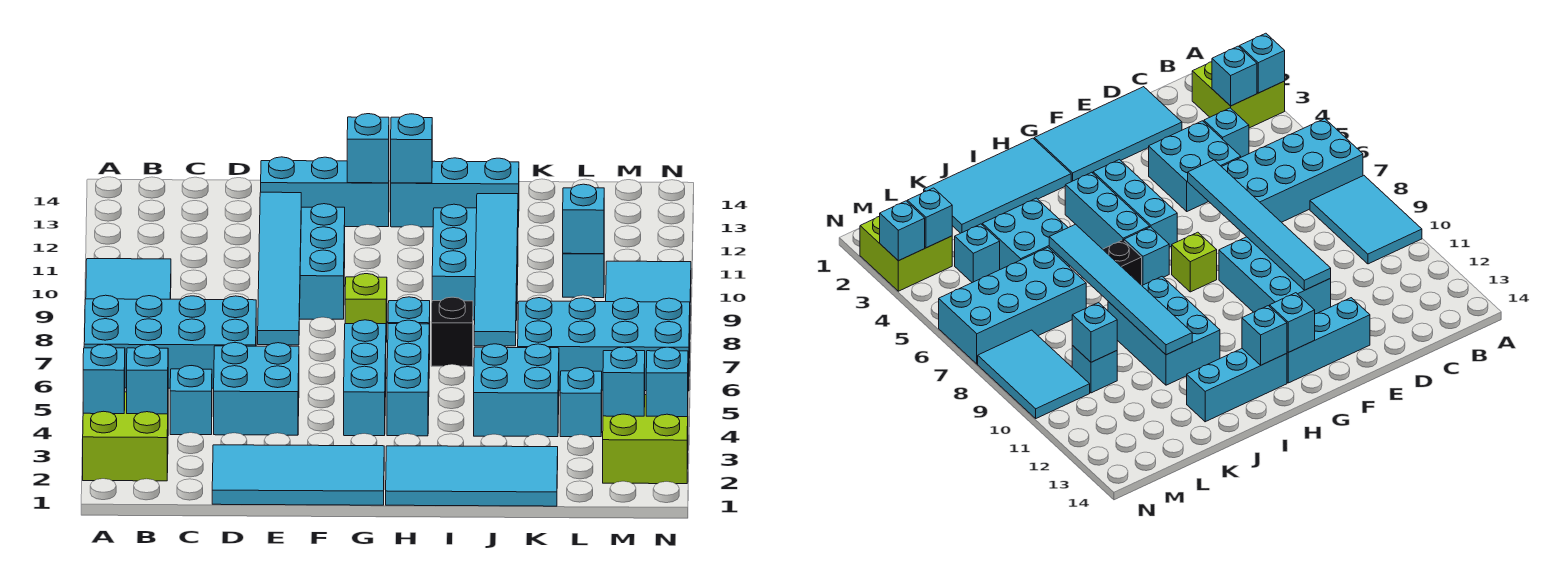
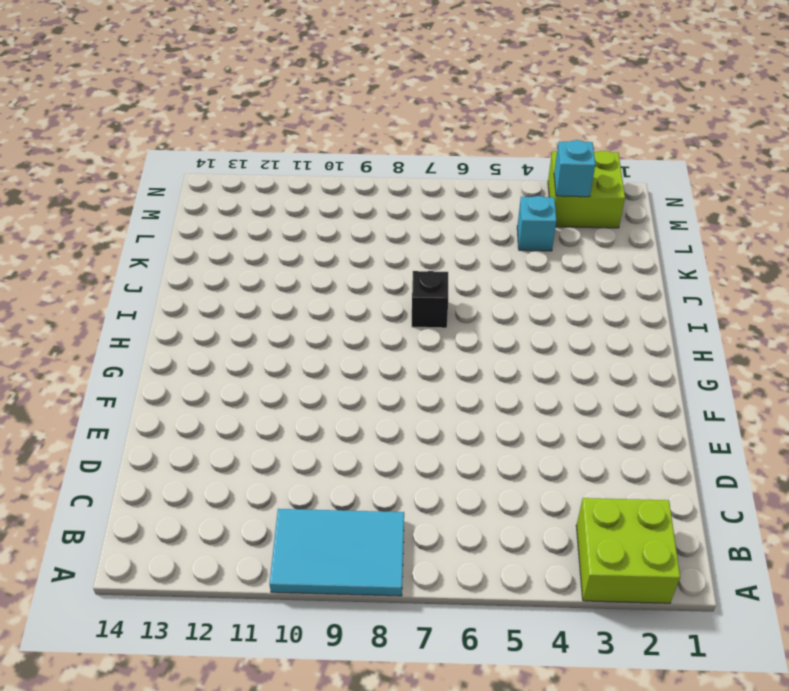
none -> cyan brick A6:D7 level 1
none -> cyan brick C4 level 1
none -> cyan tile D1:G2 level 1
none -> cyan brick D4:E5 level 1

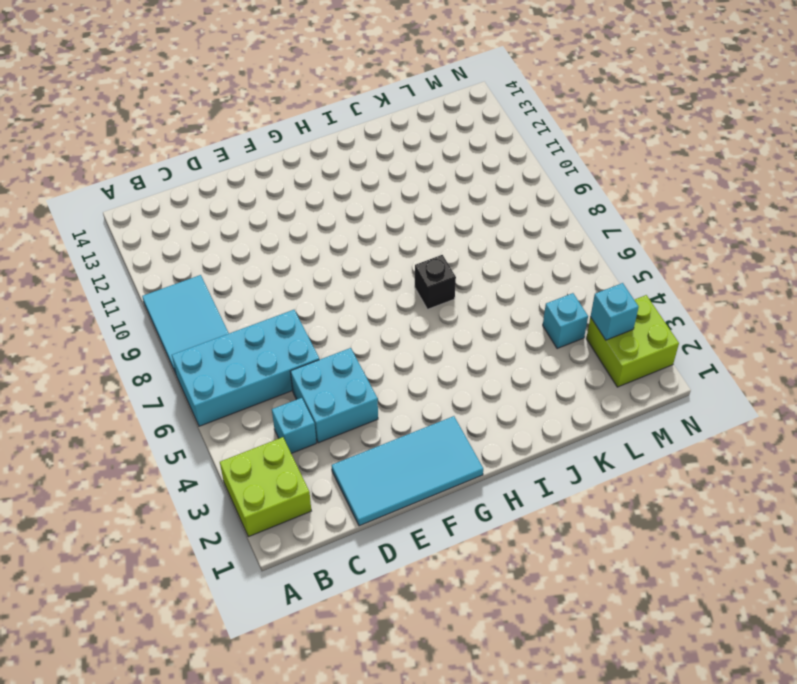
none -> cyan brick E9:F11 level 1
none -> cyan brick E13:G13 level 1
none -> cyan brick G4:G6 level 1
none -> lime brick G8 level 1

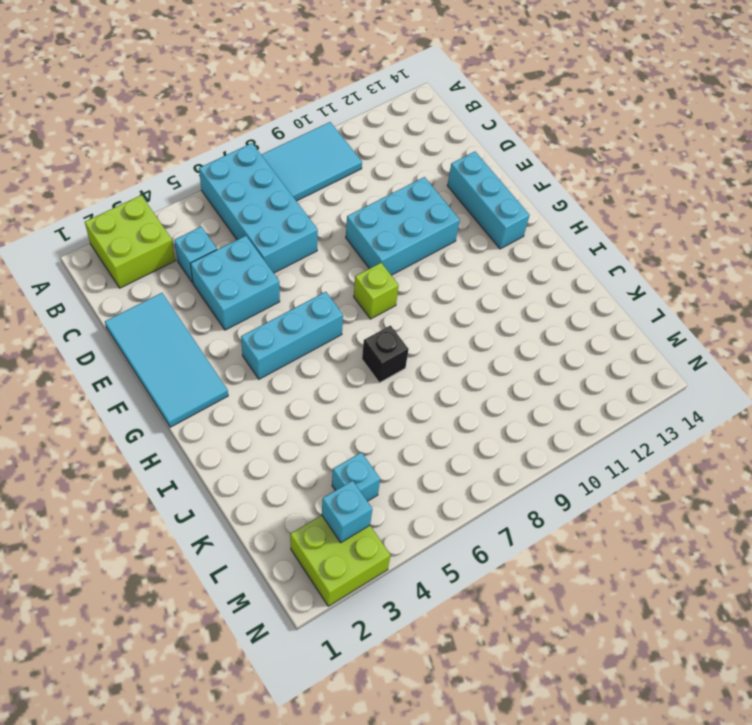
none -> cyan tile H1:K2 level 1
none -> cyan brick H4:H6 level 1
none -> cyan brick H7 level 1
none -> cyan brick H13:J13 level 1

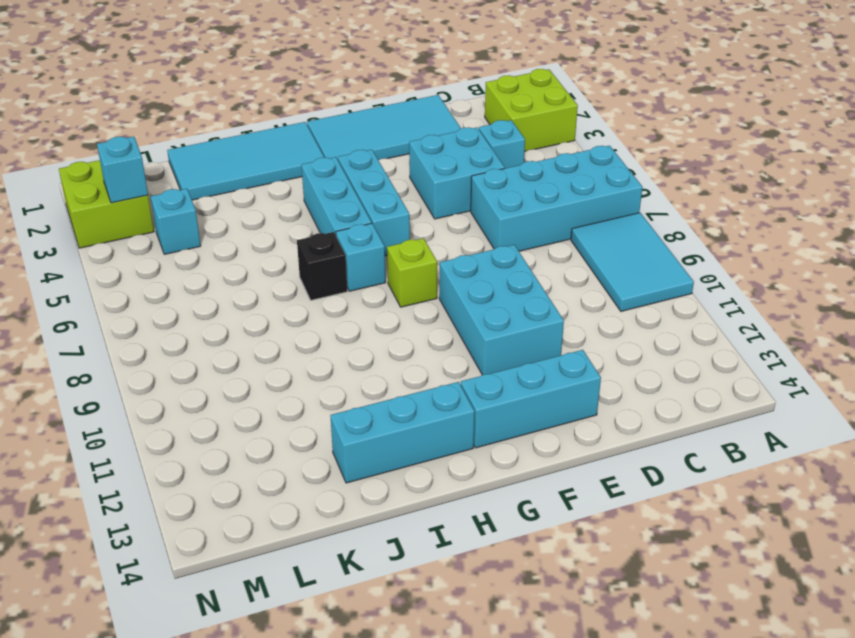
none -> cyan brick I9:J11 level 1
none -> cyan brick J4:K5 level 1
none -> cyan brick K6:N7 level 1
none -> cyan brick L10 level 1

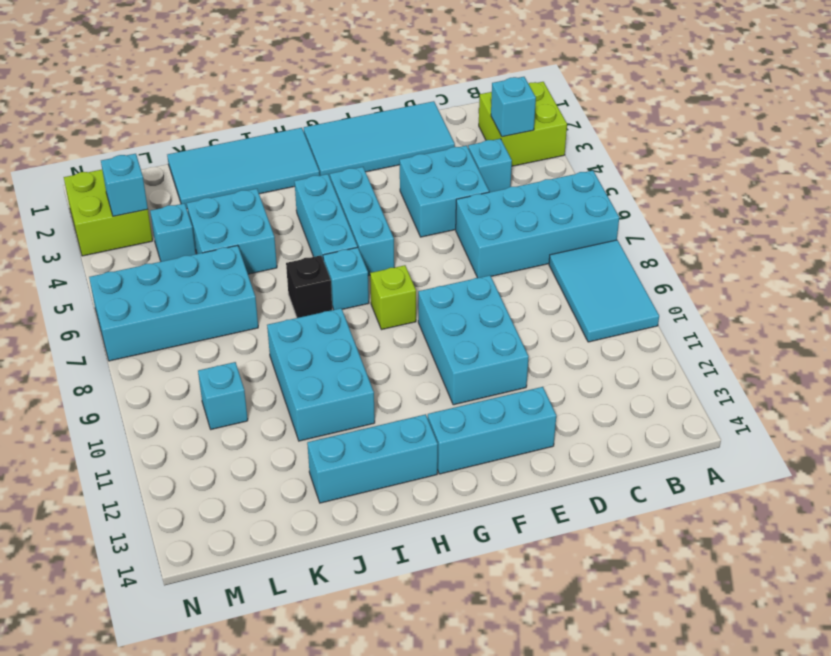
none -> cyan tile M8:N10 level 1
none -> cyan brick A3 level 2
none -> cyan tile E6:E11 level 2
none -> cyan brick G13 level 2

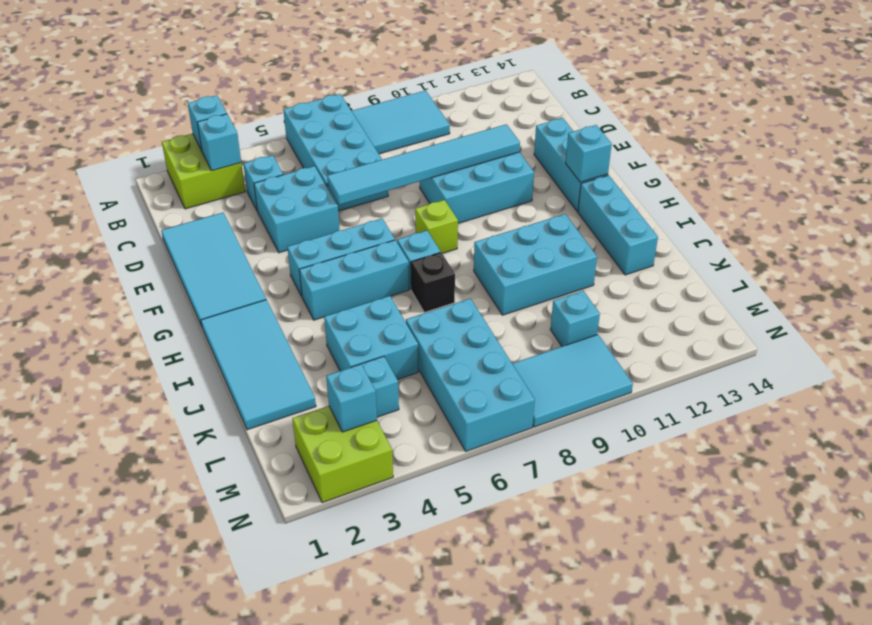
none -> cyan brick H13 level 2
none -> cyan tile J6:J11 level 2
none -> cyan brick L10 level 2
none -> cyan brick N3 level 2

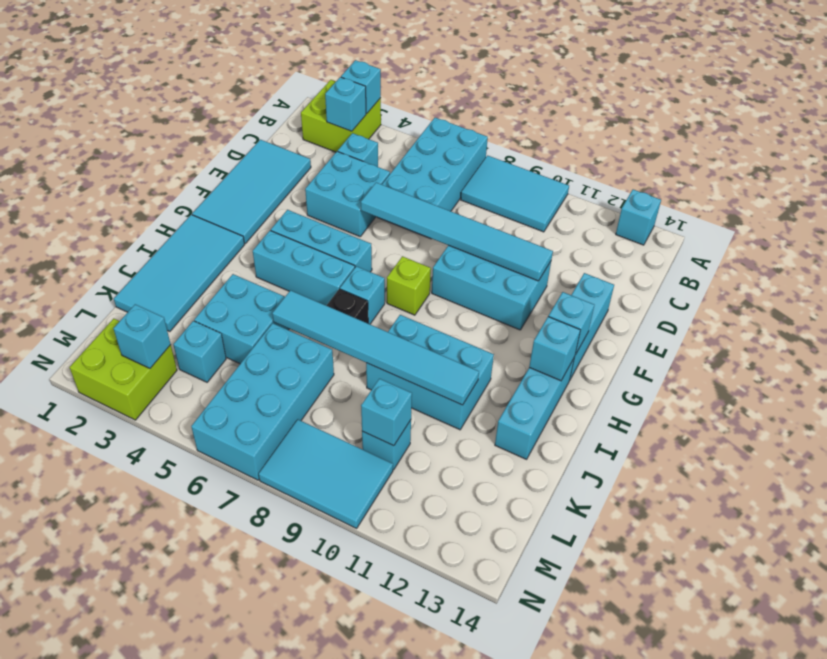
cyan brick A13 level 1 -> cyan brick N3 level 2

